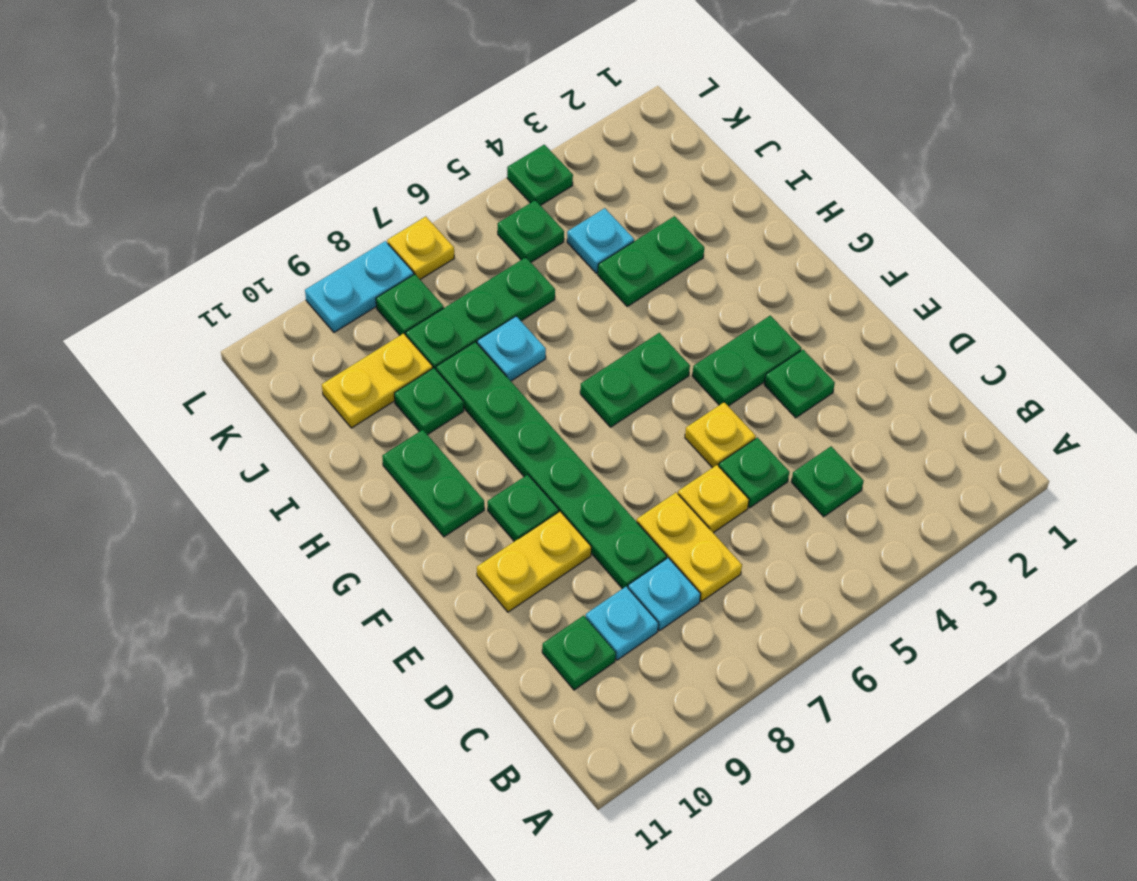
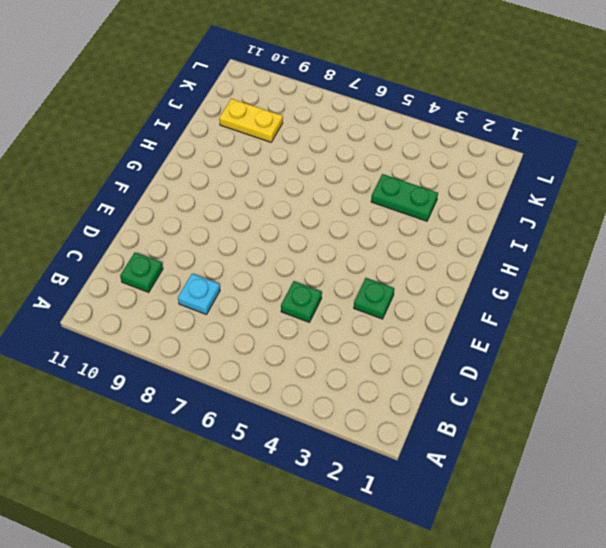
none -> green plate C4 level 1
none -> yellow plate C7:D7 level 1
none -> cyan plate C9 level 1

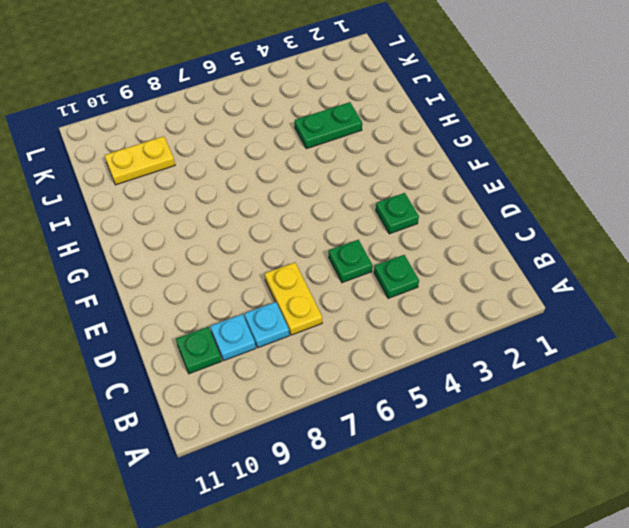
none -> yellow plate D6 level 1
none -> green plate D8:I8 level 1
none -> yellow plate E5 level 1

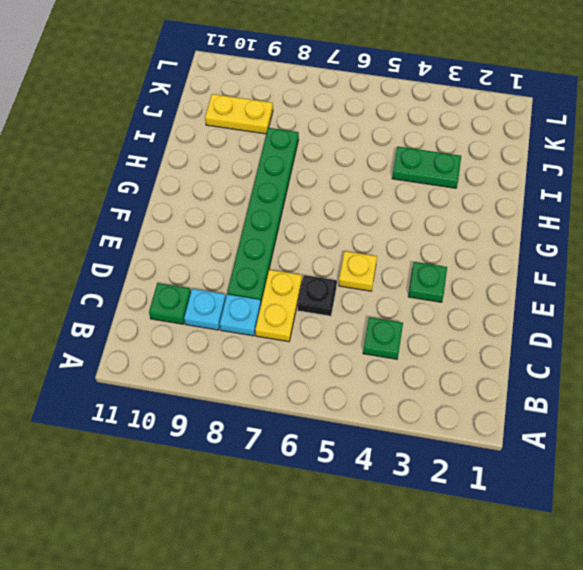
black plate D6 level 1 -> yellow plate D6 level 1
none -> green plate D5 level 1
none -> yellow plate E9:E10 level 1
none -> green plate F3:F4 level 1

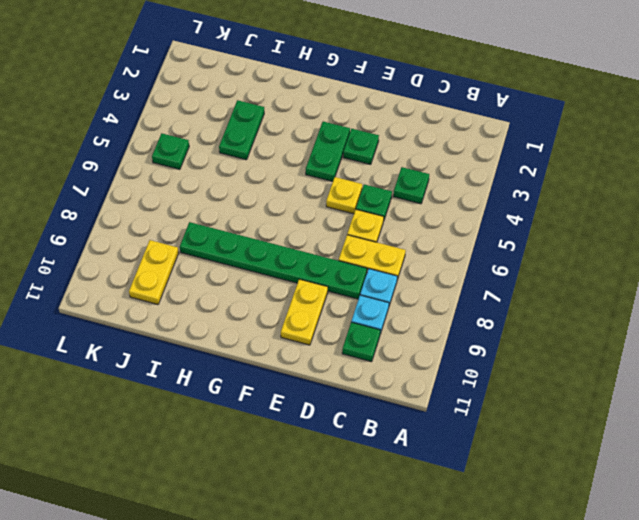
none -> green plate F9 level 1
none -> green plate G5:G6 level 1
none -> green plate G10:H10 level 1

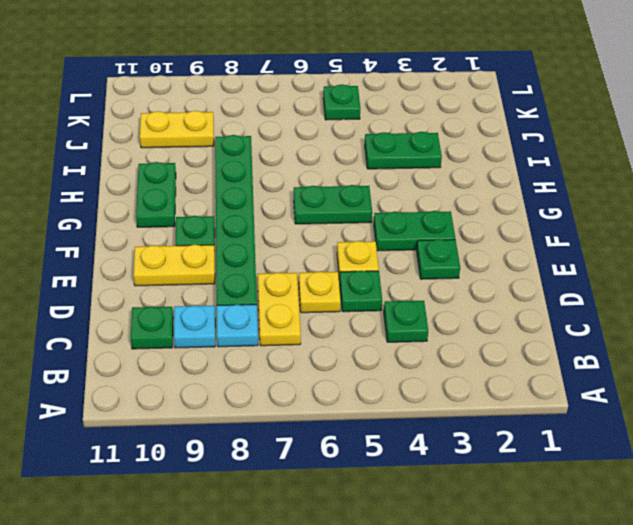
none -> cyan plate I7 level 1
none -> green plate I9 level 1
none -> cyan plate J4 level 1

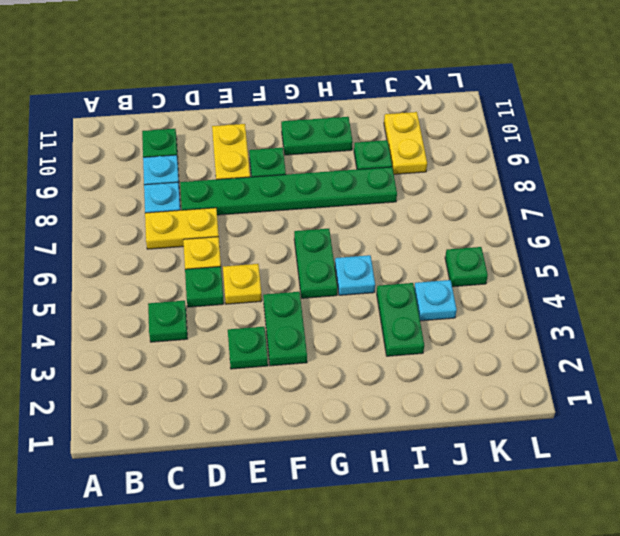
cyan plate H5 level 1 -> cyan plate I7 level 1
none -> green plate J6:J8 level 1
none -> green plate K8 level 1
none -> green plate L4 level 1

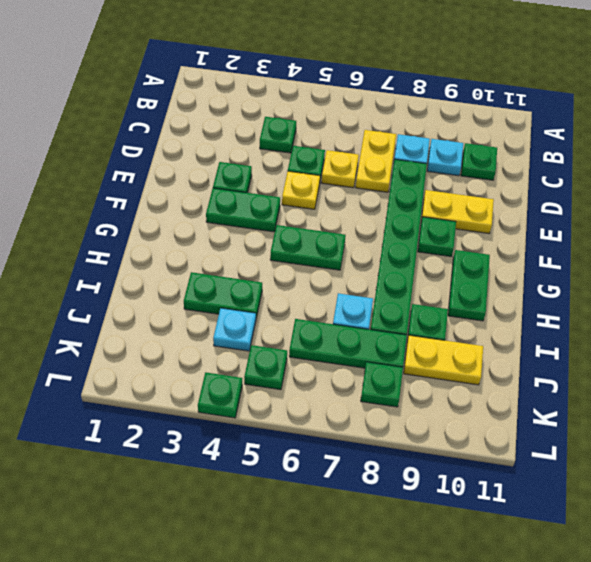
none -> yellow plate L7 level 1
none -> cyan plate L8:L9 level 1

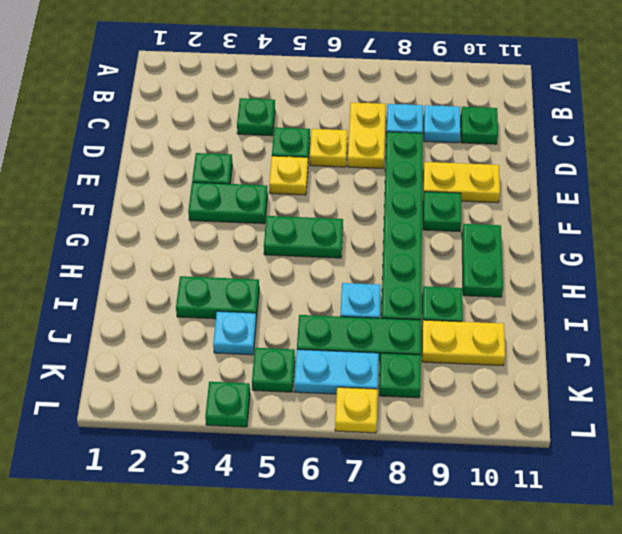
cyan plate K6:K7 level 1 -> cyan plate L8:L9 level 1

